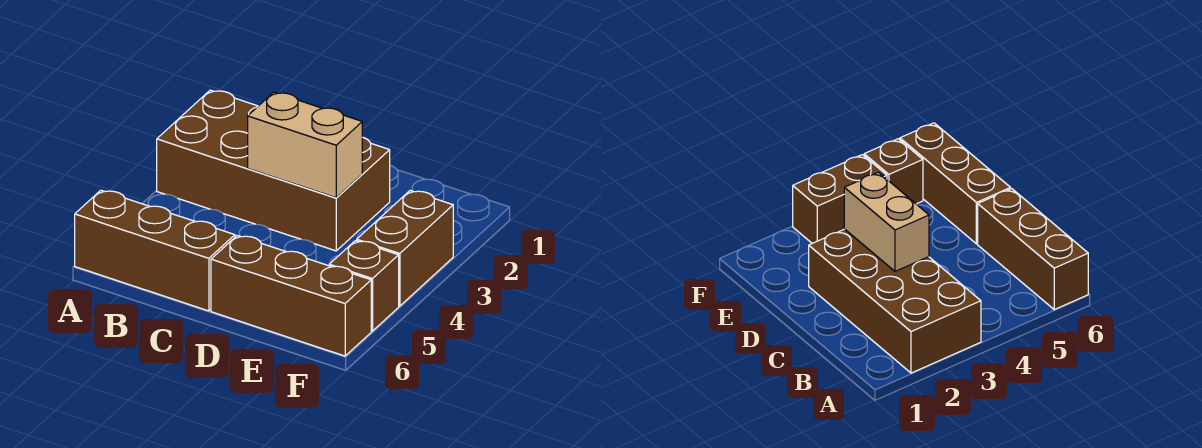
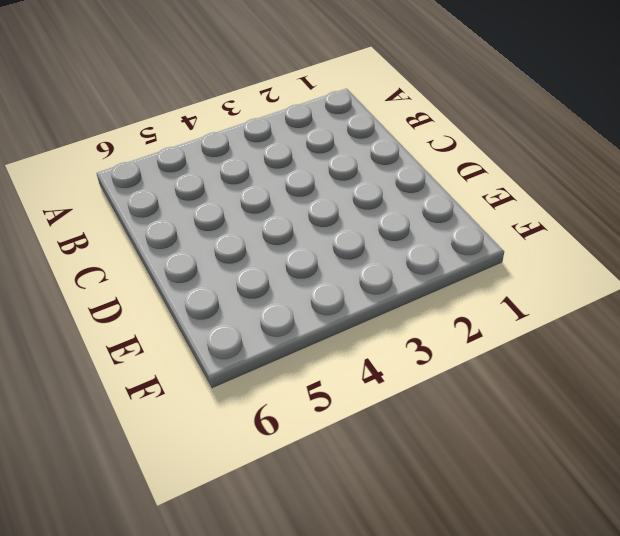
none -> brown brick A2:D3 level 1
none -> brown brick A6:C6 level 1

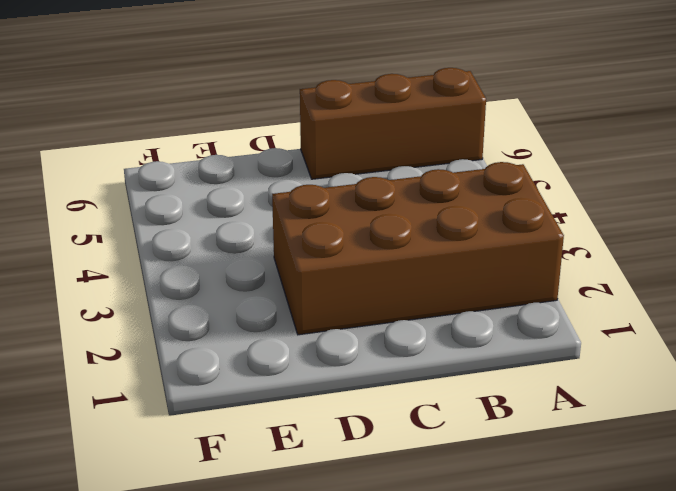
none -> brown brick D6:F6 level 1
none -> brown brick F3:F4 level 1

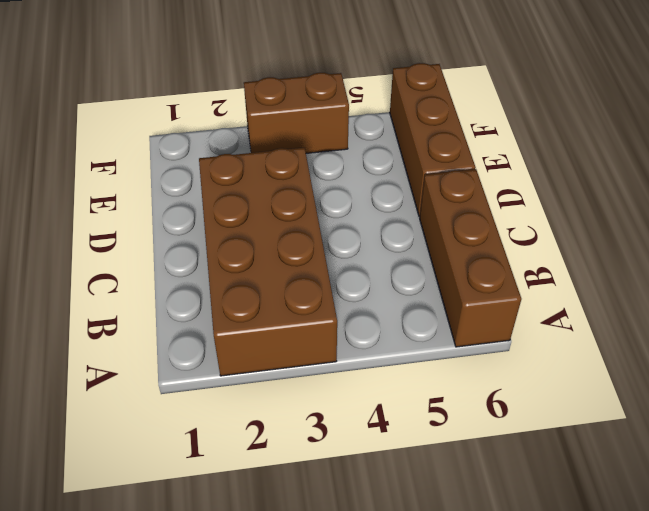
none -> brown brick F5 level 1
none -> tan brick C3:D3 level 2

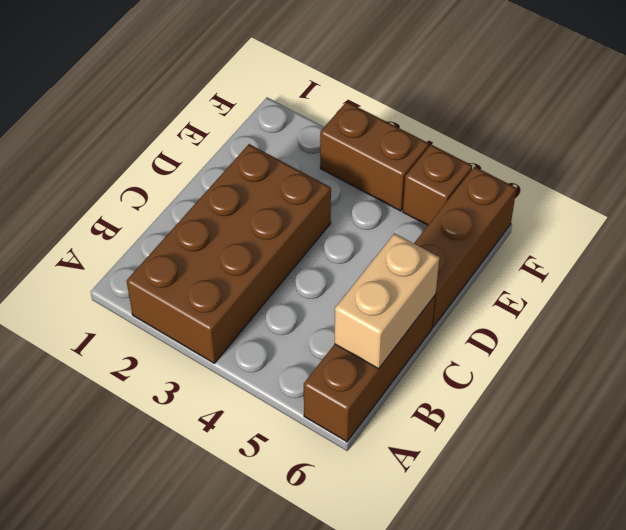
tan brick B6:C6 level 2 -> tan brick C3:D3 level 2

